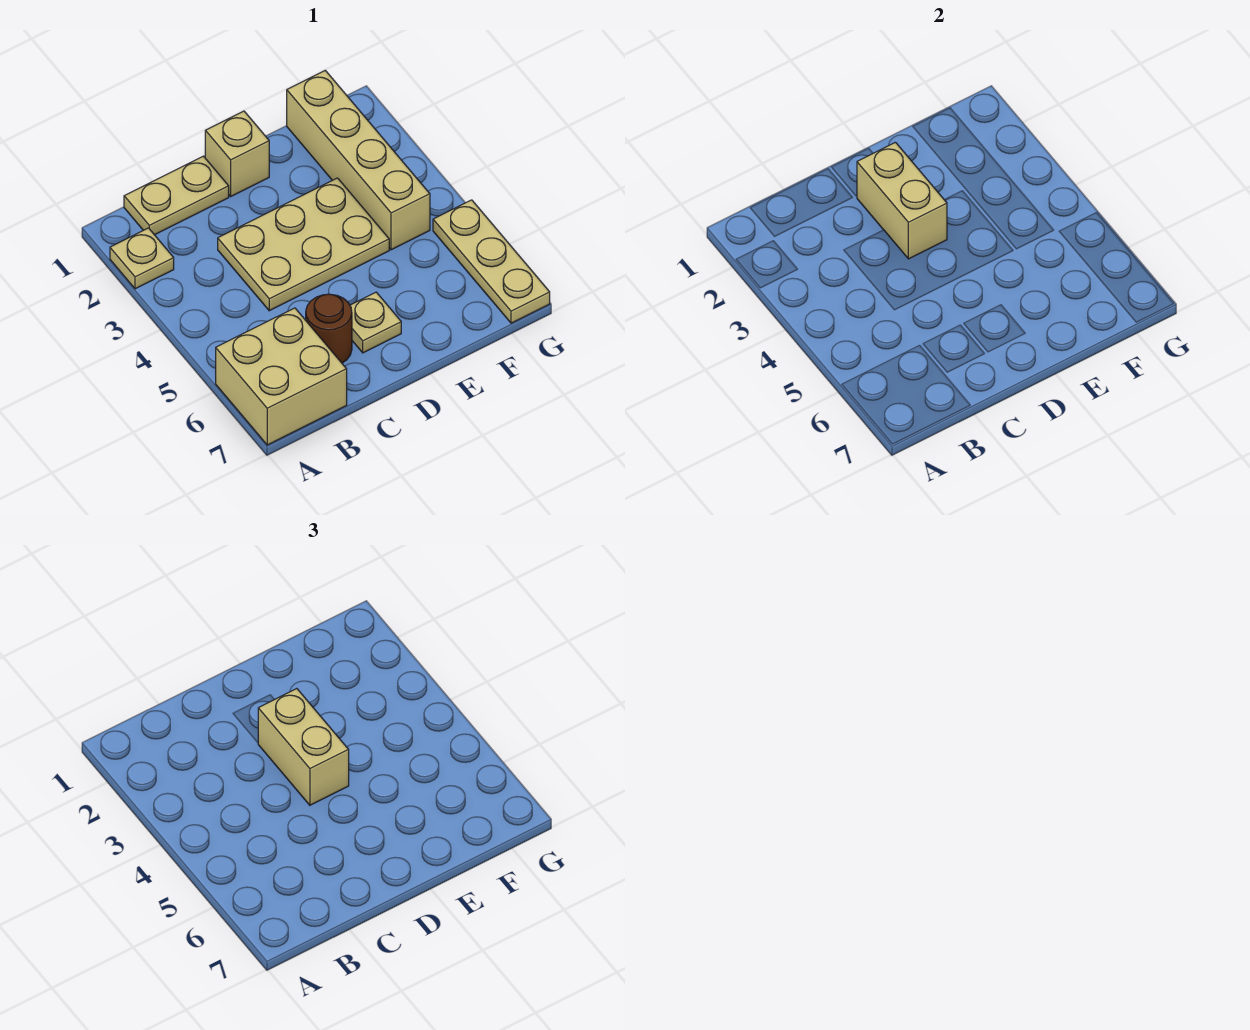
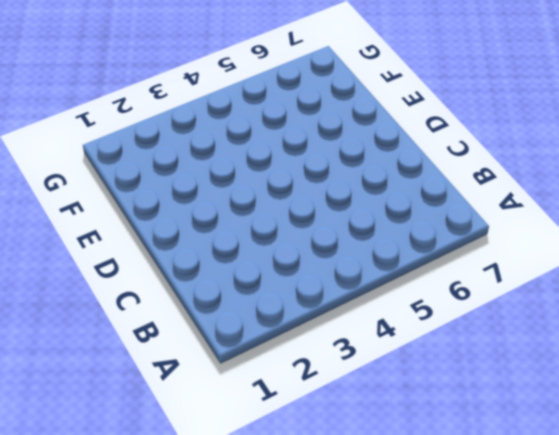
none -> tan plate A2 level 1
none -> tan brick A6:B7 level 1

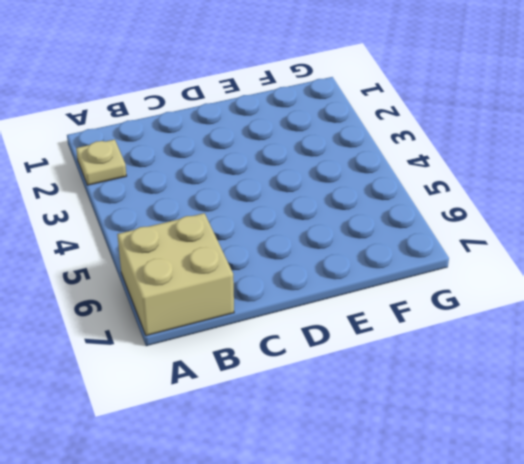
none -> tan plate B1:C1 level 1
none -> tan plate C3:E4 level 1

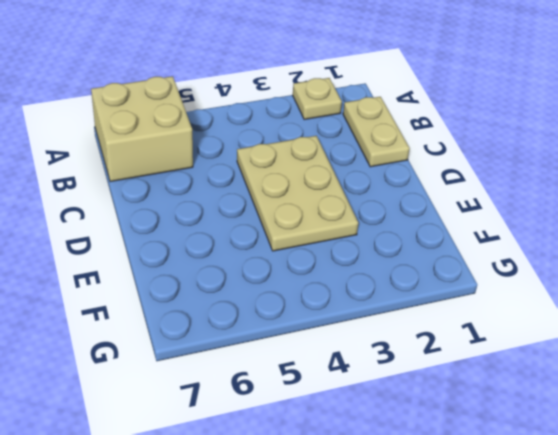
none -> brown round brick C6 level 1
none -> tan brick D1 level 1

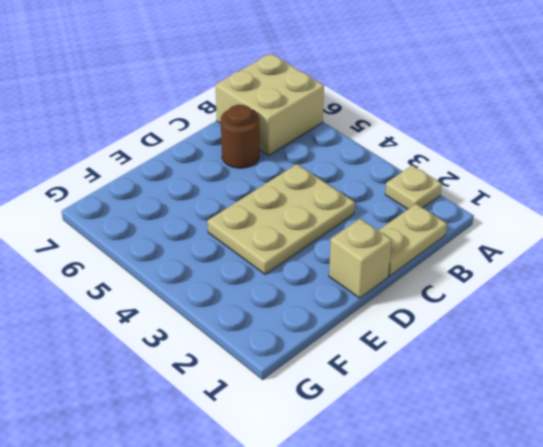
none -> tan plate D6 level 1
none -> tan brick F1:F4 level 1

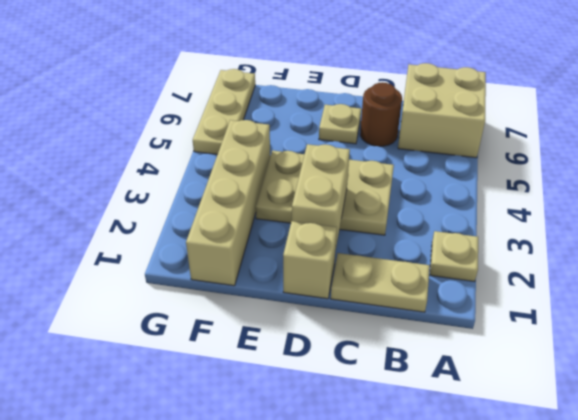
none -> tan brick D3:D4 level 3

